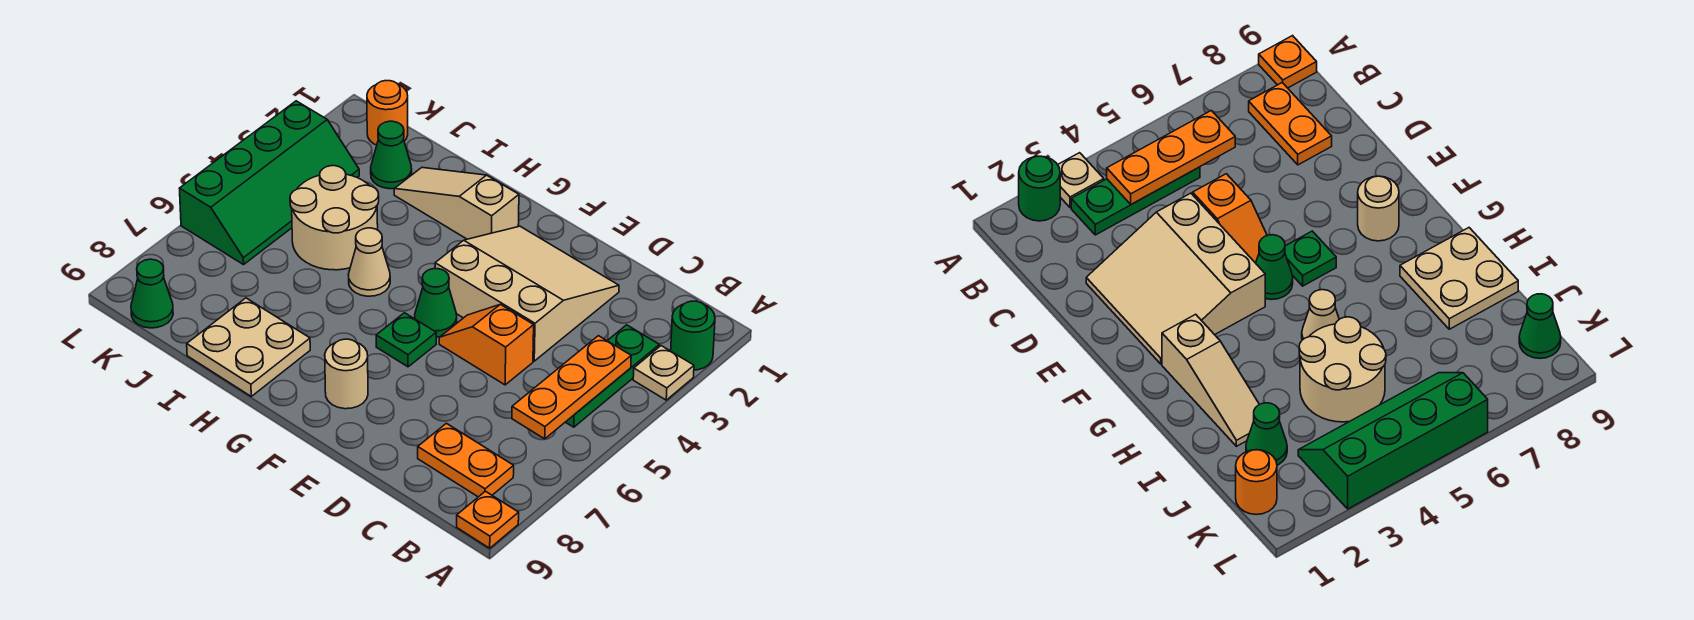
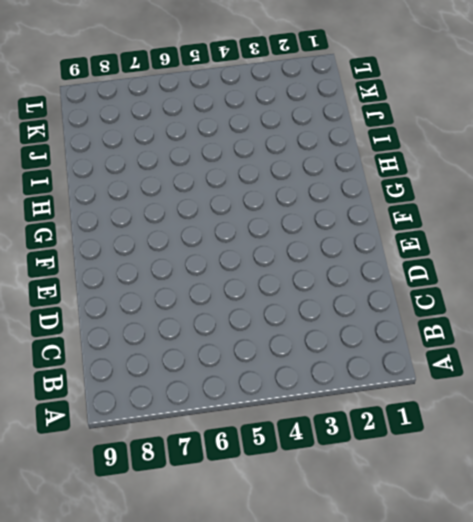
none -> green round brick A2 level 1
none -> tan plate A3 level 1
none -> orange plate A9 level 1

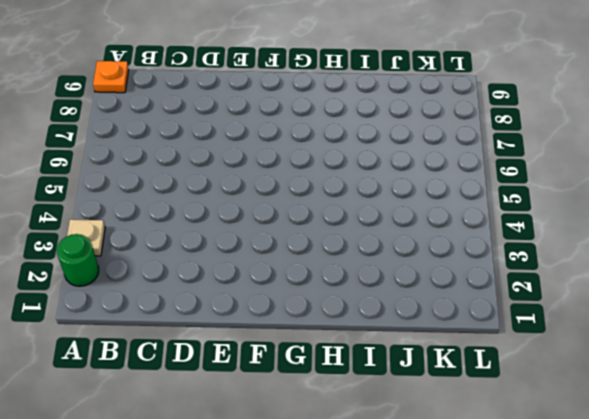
none -> green plate B3:B5 level 1
none -> orange plate B8:C8 level 1
none -> tan slope D2:F4 level 1 top 4

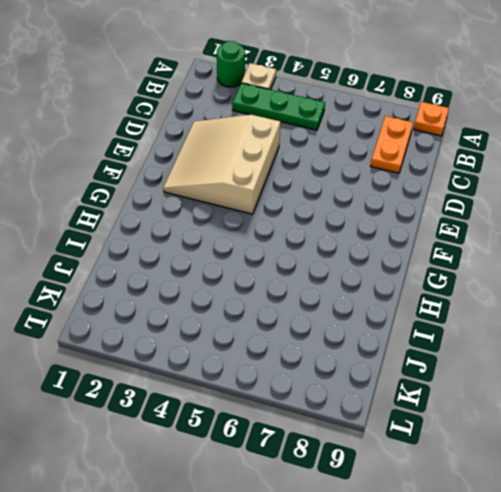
none -> orange slope D5:E5 level 1 top D
none -> green cone F5 level 1
none -> green plate F6 level 1

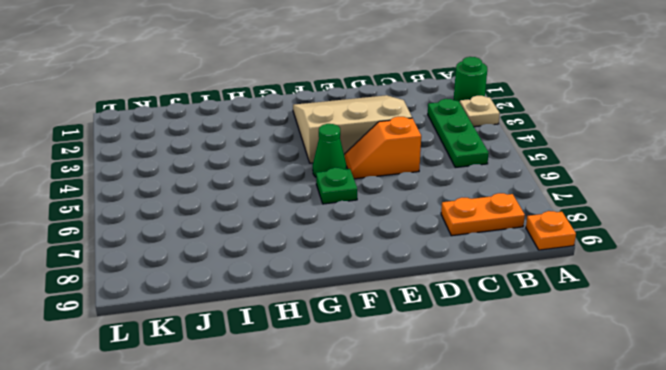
none -> tan round brick F8 level 1
none -> tan slope G2:I2 level 1 top G
none -> tan cone H5 level 1

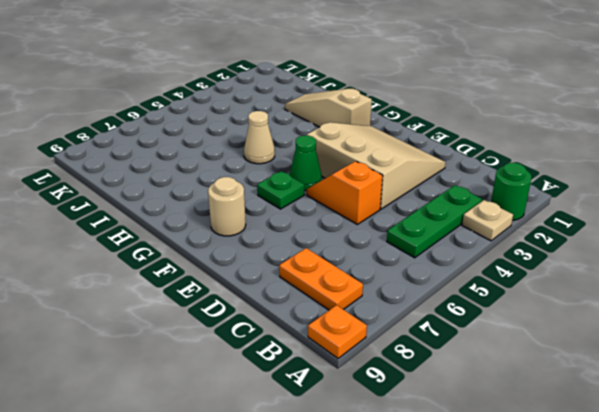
none -> tan plate H8:I9 level 1
none -> tan round brick I4:J5 level 1
none -> green cone J2 level 1

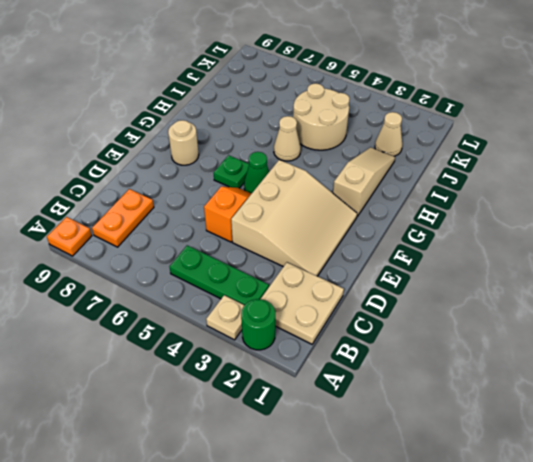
tan plate B1:C2 level 1 -> tan plate H8:I9 level 1
tan cone J2 level 1 -> green cone J2 level 1
none -> orange round brick K1 level 1
none -> green slope K3:L6 level 1 top L
none -> green cone K9 level 1

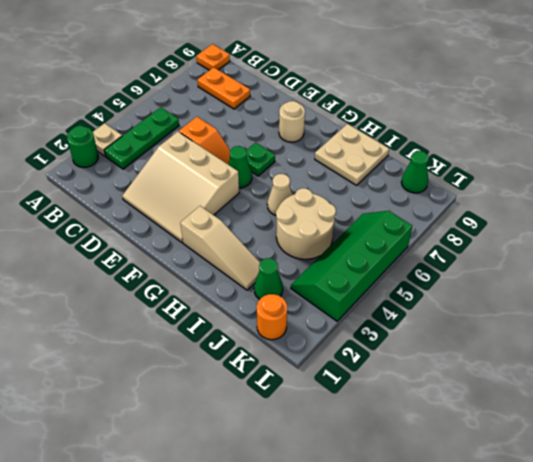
none -> orange plate B4:B6 level 2

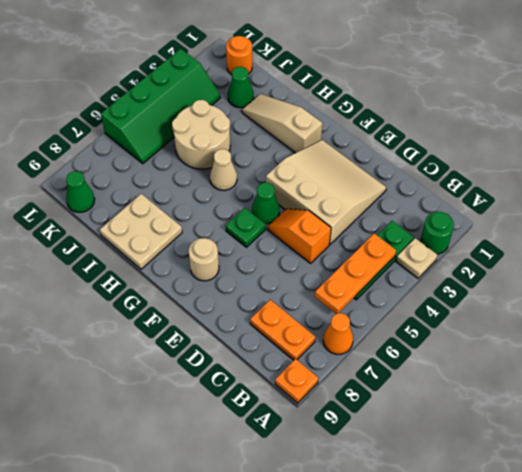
orange cone A7 level 1 -> none

